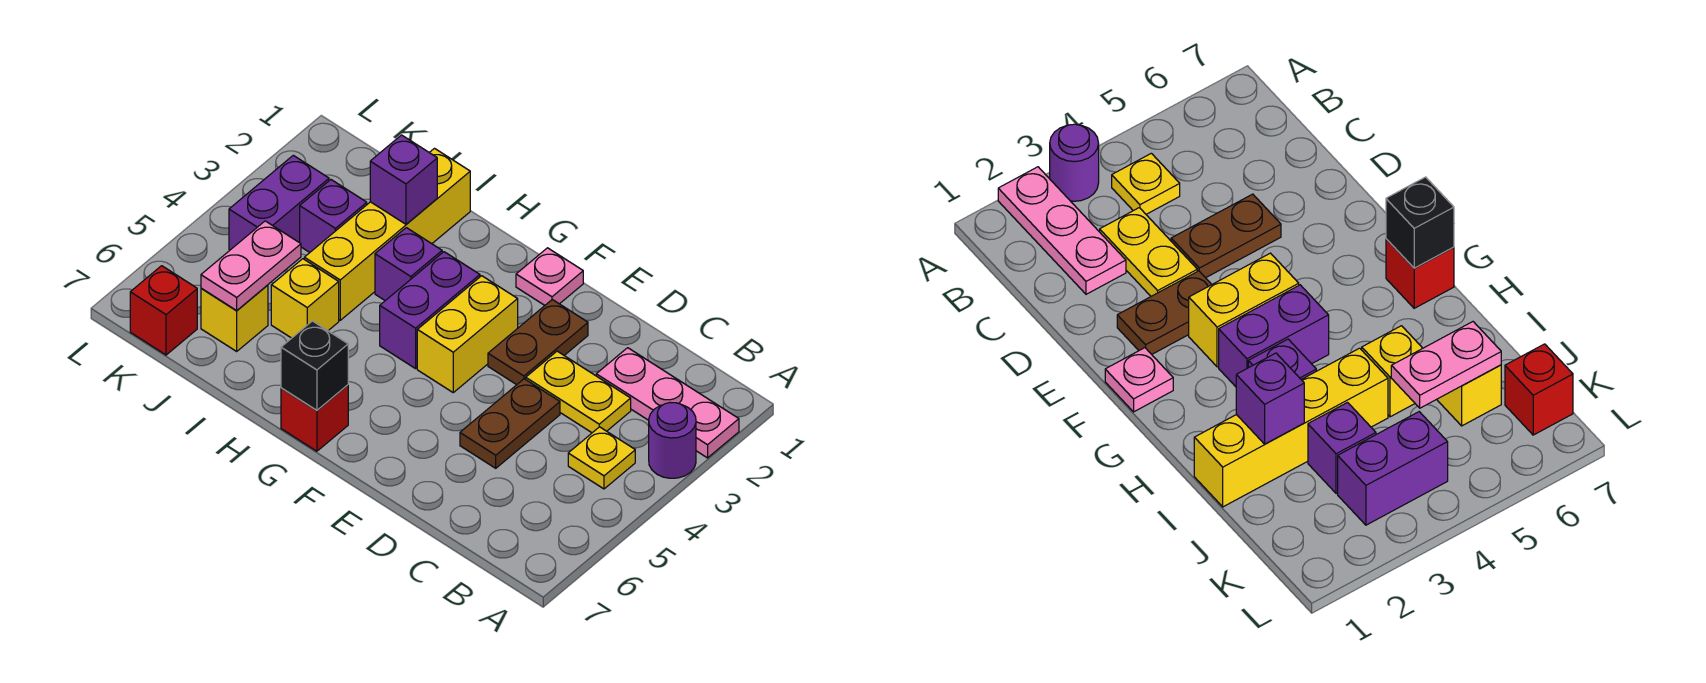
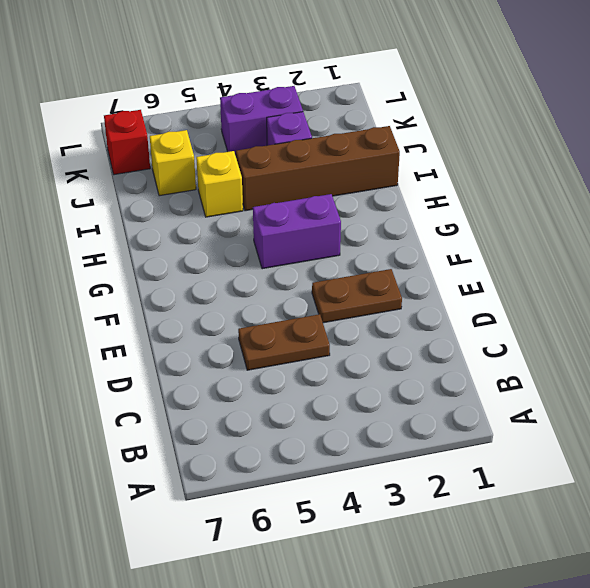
brown brick I1:I4 level 1 -> yellow brick I1:I4 level 1
none -> pink plate A2:C2 level 1
none -> purple round brick A3 level 1
none -> yellow plate B4 level 1

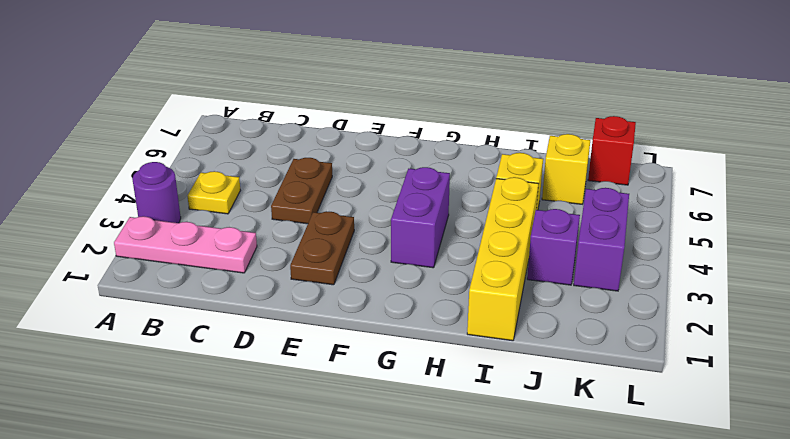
none -> yellow plate C3:D3 level 1
none -> pink plate F1 level 1
none -> yellow brick F3:F4 level 1

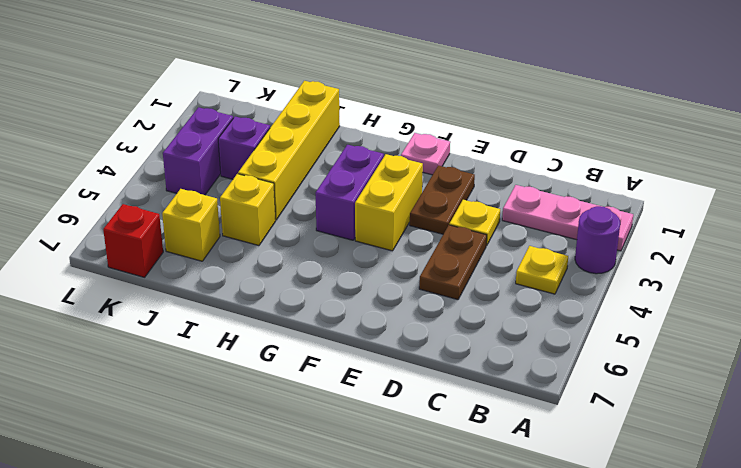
yellow plate D3 level 1 -> yellow plate C3:D3 level 1
none -> red brick G7 level 1
none -> purple brick H3 level 1
none -> black brick G7 level 2

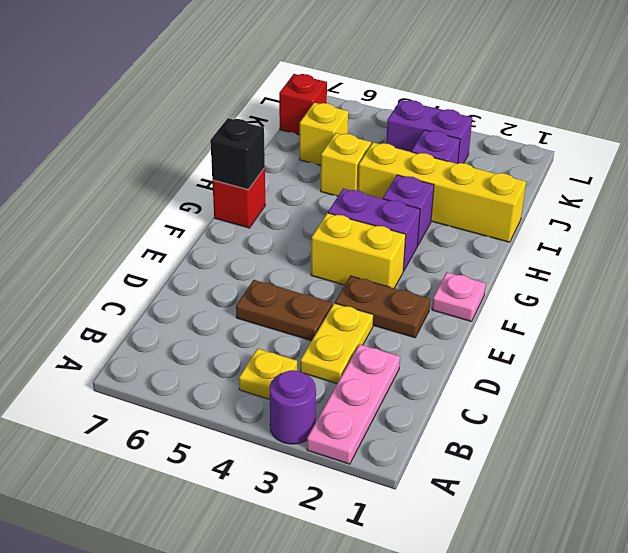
none -> purple brick I2 level 2
none -> pink plate J5:J6 level 2

